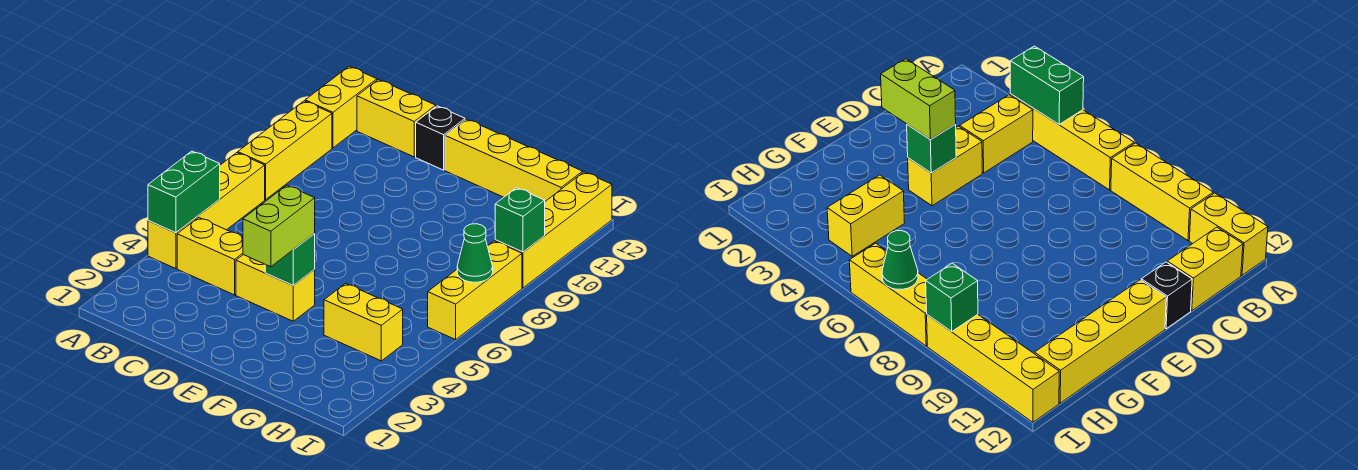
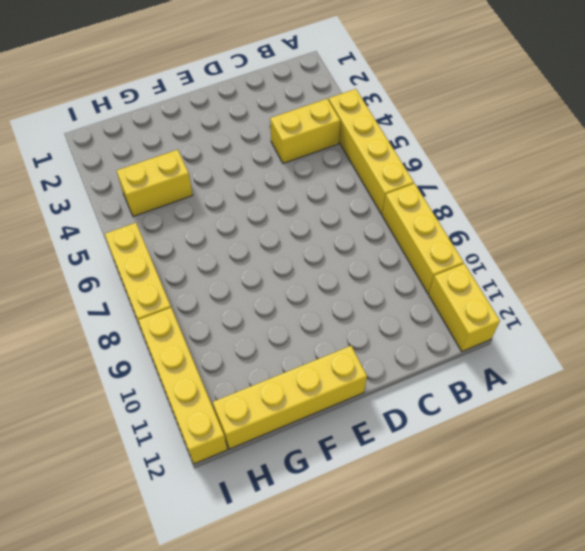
none -> yellow brick B12:C12 level 1
none -> yellow brick D4:E4 level 1
none -> black brick D12 level 1

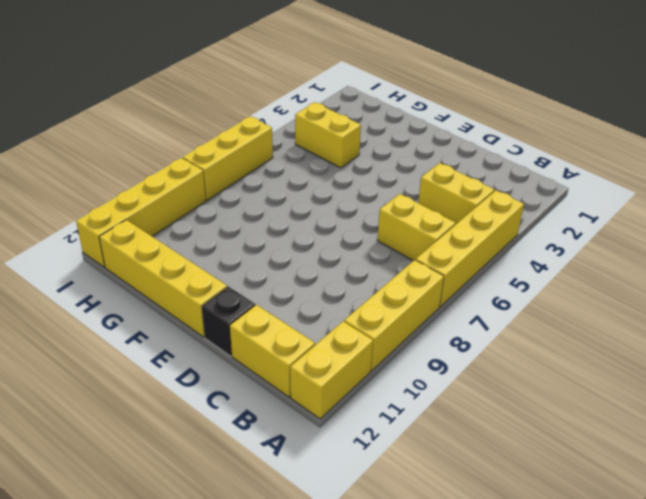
yellow brick B6:C6 level 1 -> yellow brick D4:E4 level 1
none -> green brick A4:A5 level 2
none -> green brick E4 level 2
none -> green cone I7 level 2

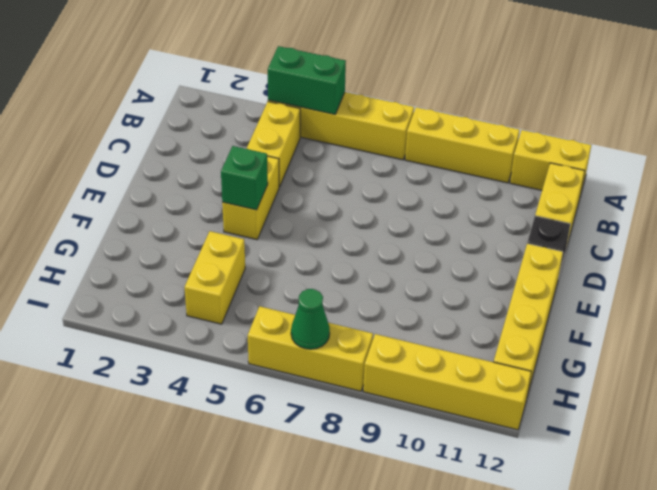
none -> green brick I9 level 2
none -> lime brick E3:E4 level 3

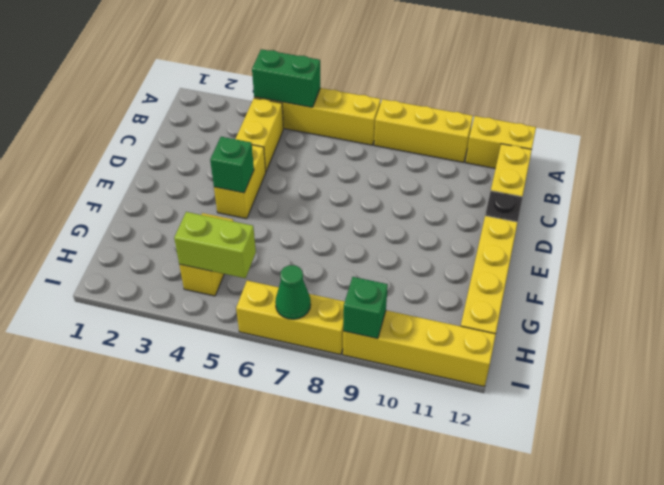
lime brick H4:H5 level 2 -> lime brick E3:E4 level 3

